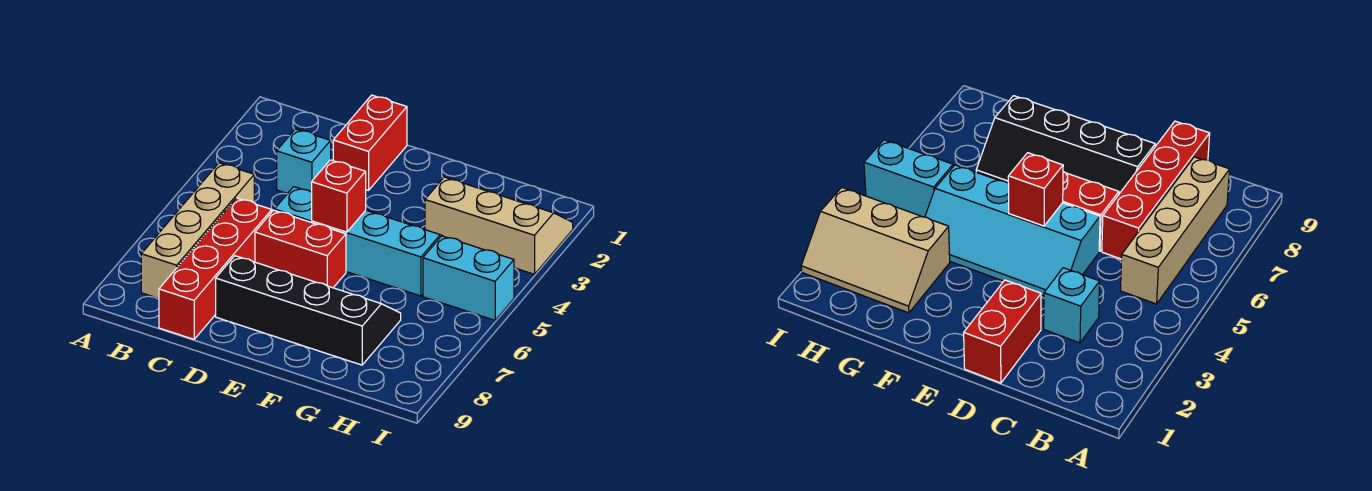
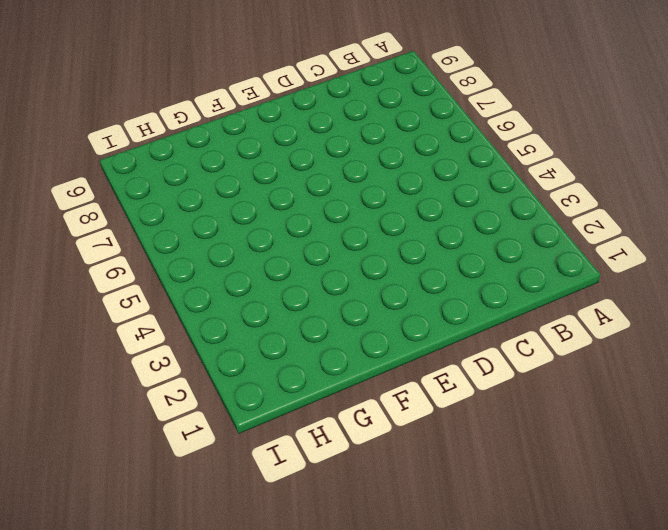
none -> tan brick B5:B8 level 1
none -> cyan brick C3 level 1

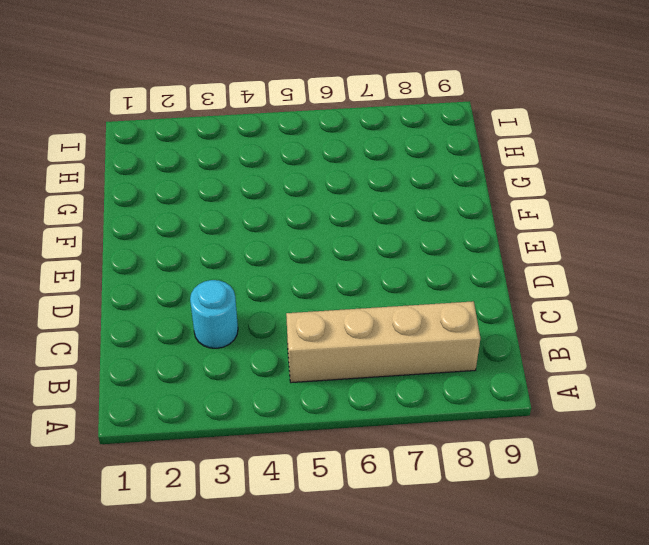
cyan round brick C3 level 1 -> cyan brick C3 level 1
none -> red brick C6:C9 level 1
none -> red brick D1:D2 level 1

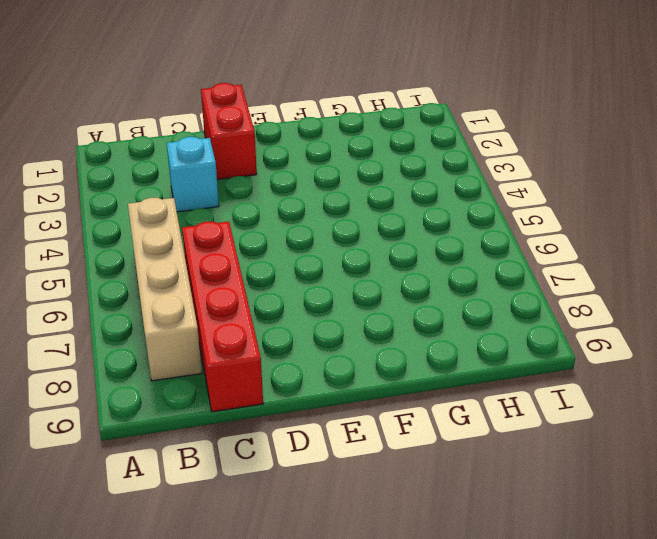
none -> cyan slope D4:G5 level 1 top 5
none -> red brick D6:E6 level 1

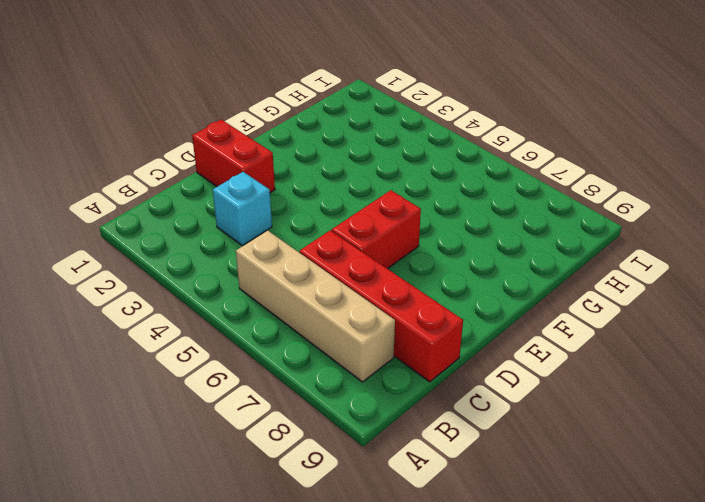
none -> cyan slope D4:G5 level 1 top 5
none -> black slope D7:G8 level 1 top 8

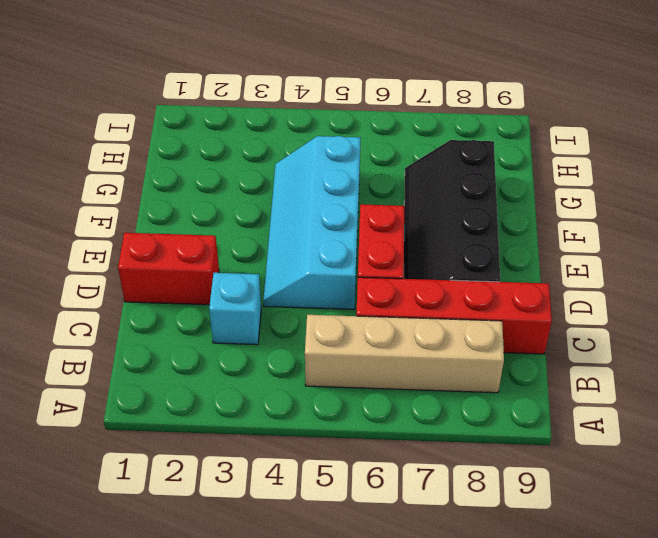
none -> tan slope G2:I3 level 1 top 3
none -> cyan brick H5:I5 level 1

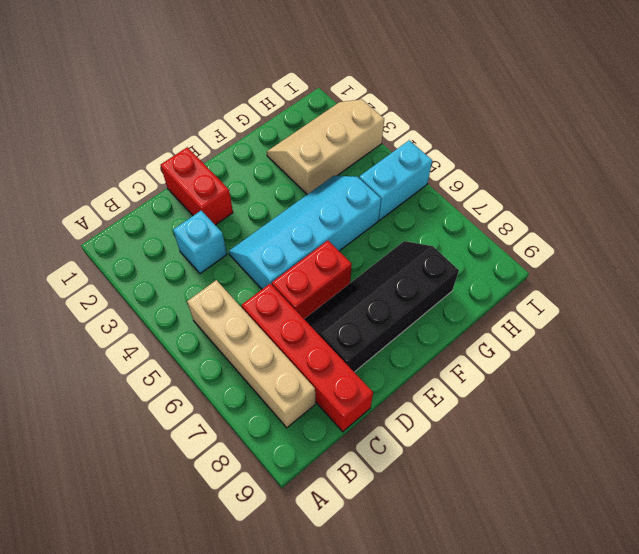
none -> red brick E5 level 2

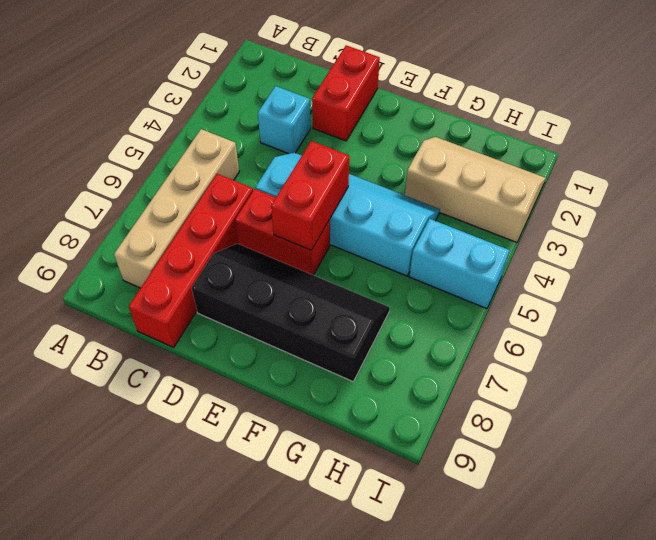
red brick E5:E6 level 2 -> red brick E5 level 2

